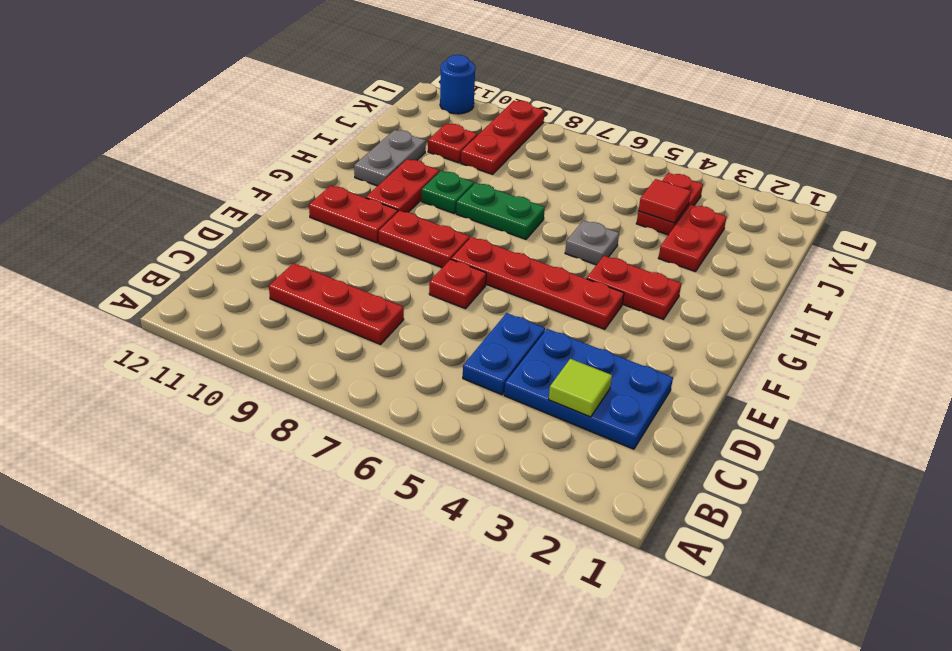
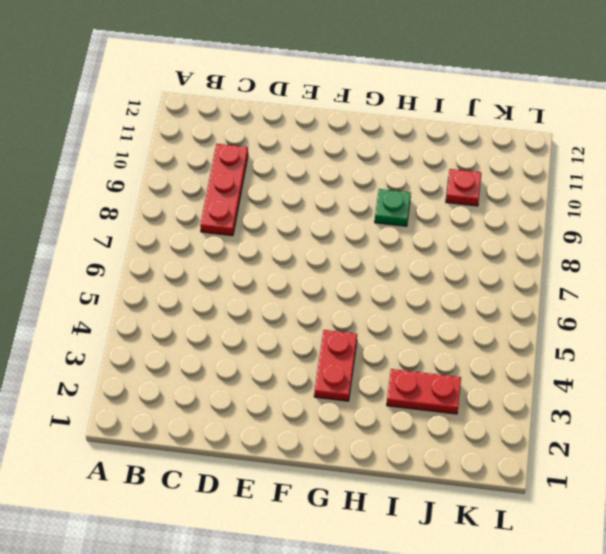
none -> blue plate C2:D4 level 1
none -> blue plate C5:D5 level 1
none -> red plate E7 level 1

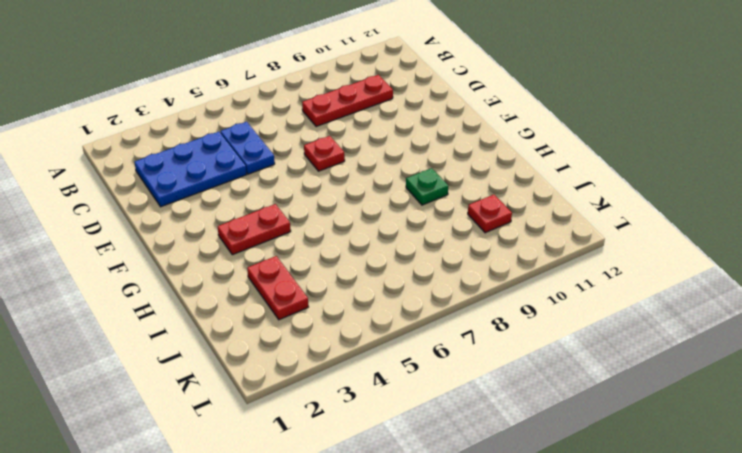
none -> red plate F4:F7 level 1
none -> red plate F8:F9 level 1
none -> red plate F10:F11 level 1

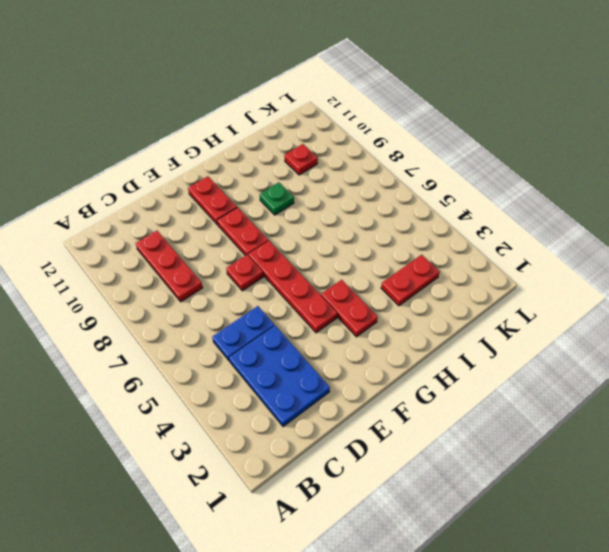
none -> red plate G10:H10 level 1
none -> grey plate H5 level 1
none -> green plate H7:H8 level 1

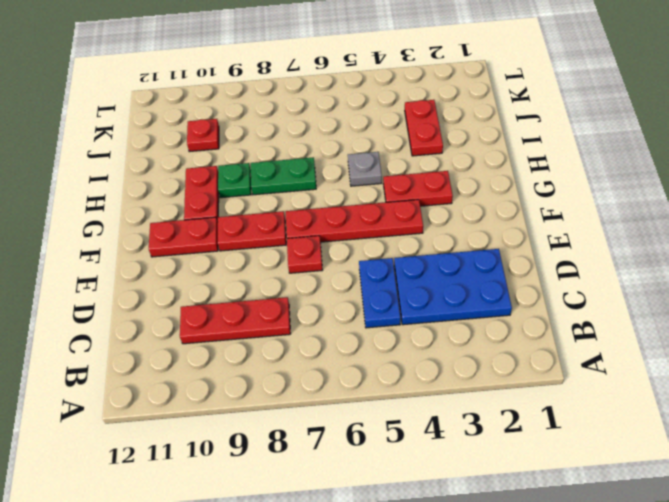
none -> grey plate H11:I11 level 1
none -> red plate J4:K4 level 1
none -> red plate J9:L9 level 1

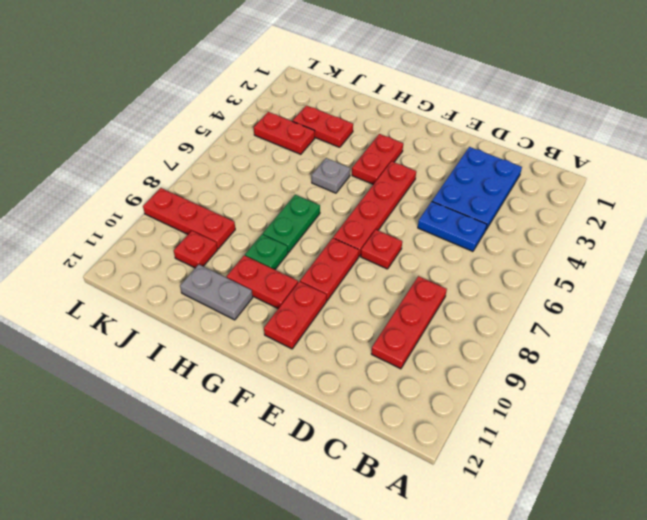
none -> blue round brick L11 level 1
none -> lime tile C3 level 2
none -> red tile J4 level 2

